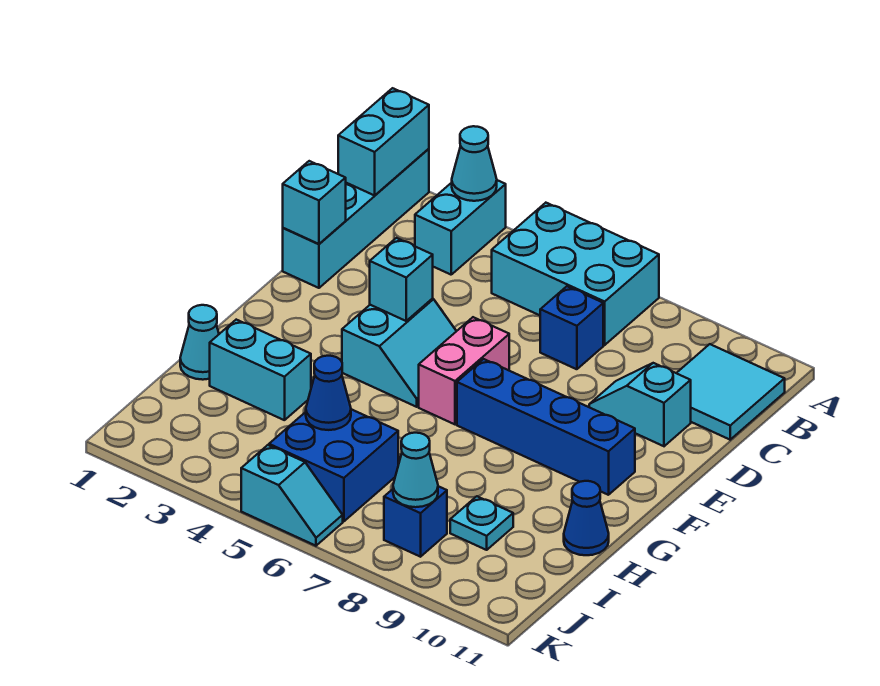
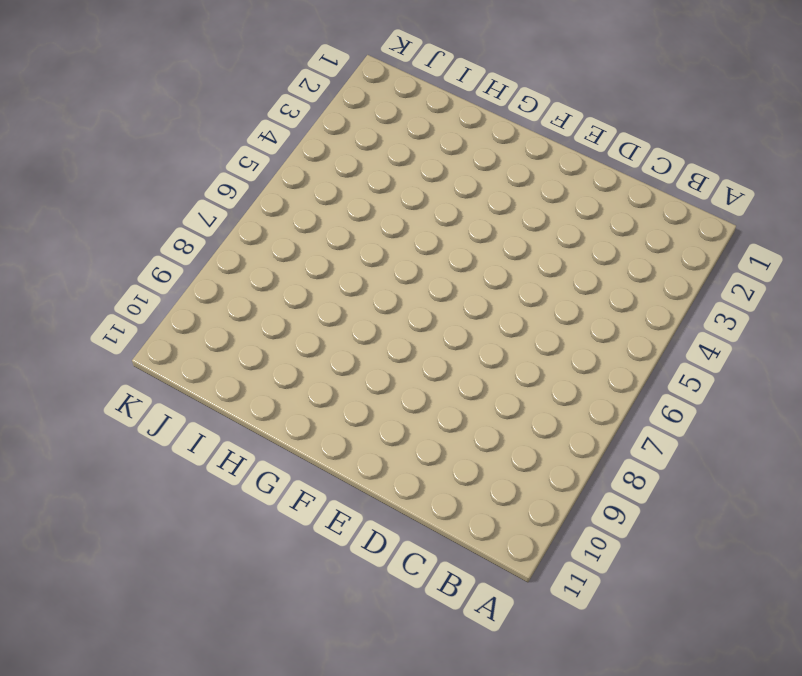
none -> cyan brick A1:D1 level 1
none -> cyan brick A3:B3 level 1
none -> cyan brick A5:B7 level 1

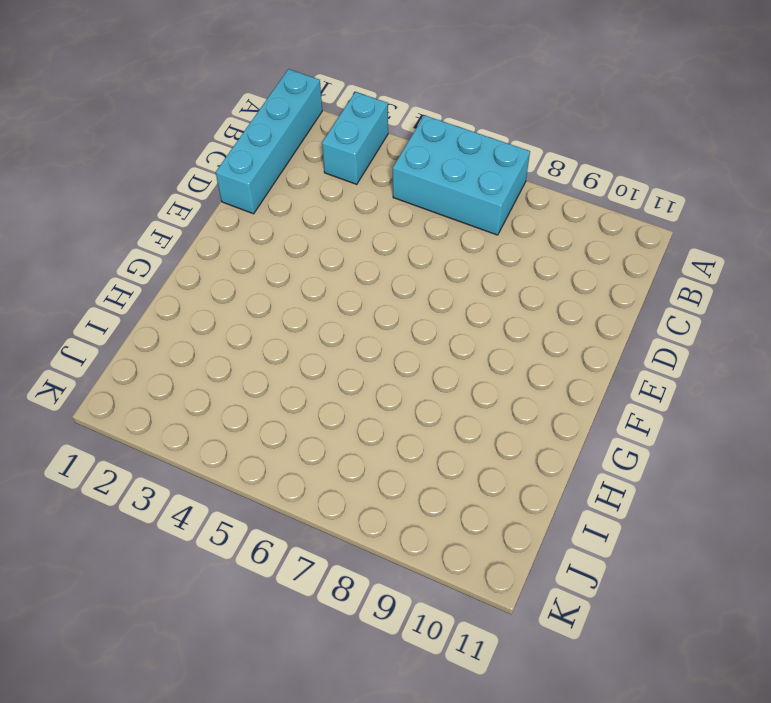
none -> cyan tile B10:C11 level 1
none -> blue brick C7 level 1
none -> cyan slope D9:D10 level 1 top 10

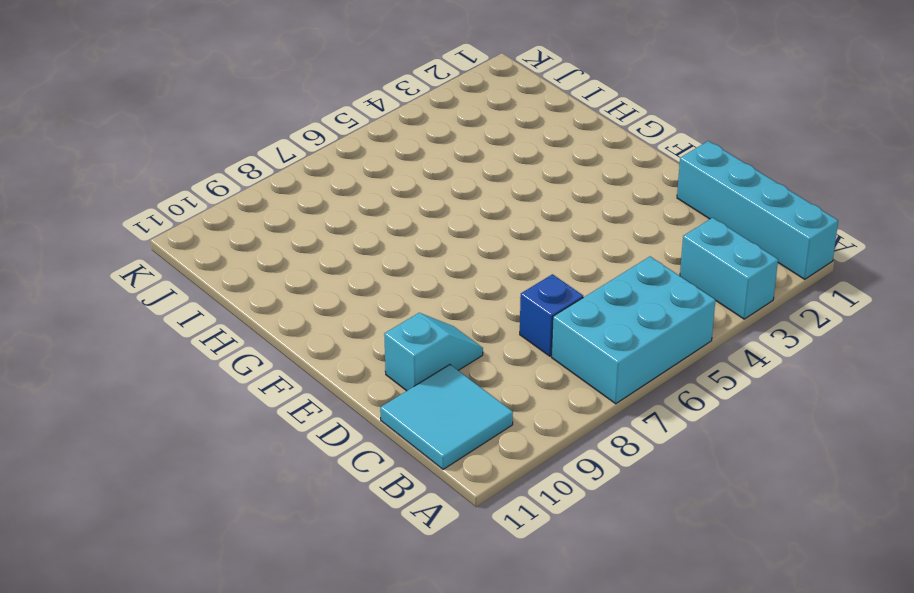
none -> cyan slope E4:F5 level 1 top 4
none -> pink brick E6:F6 level 1
none -> blue brick F7:F10 level 1

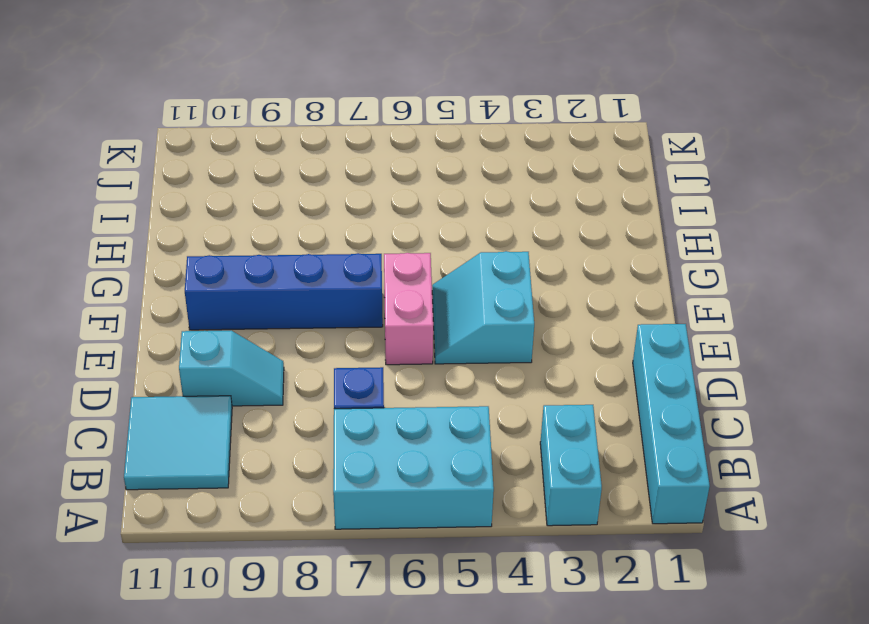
none -> cyan cone H1 level 1
none -> cyan brick H2:H3 level 1
none -> blue cone H11 level 1

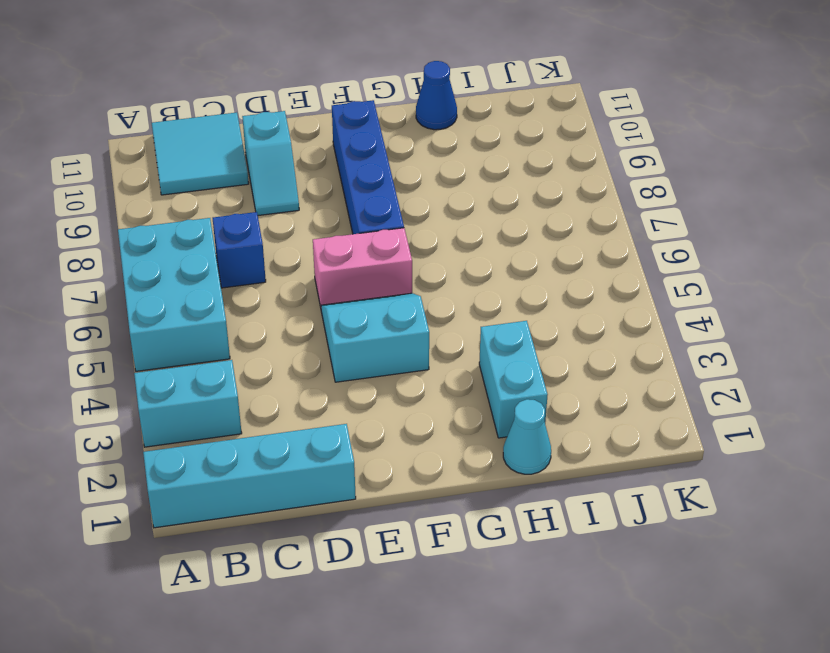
none -> blue brick I5:J6 level 1
none -> cyan plate I9 level 1
none -> blue brick J8 level 1

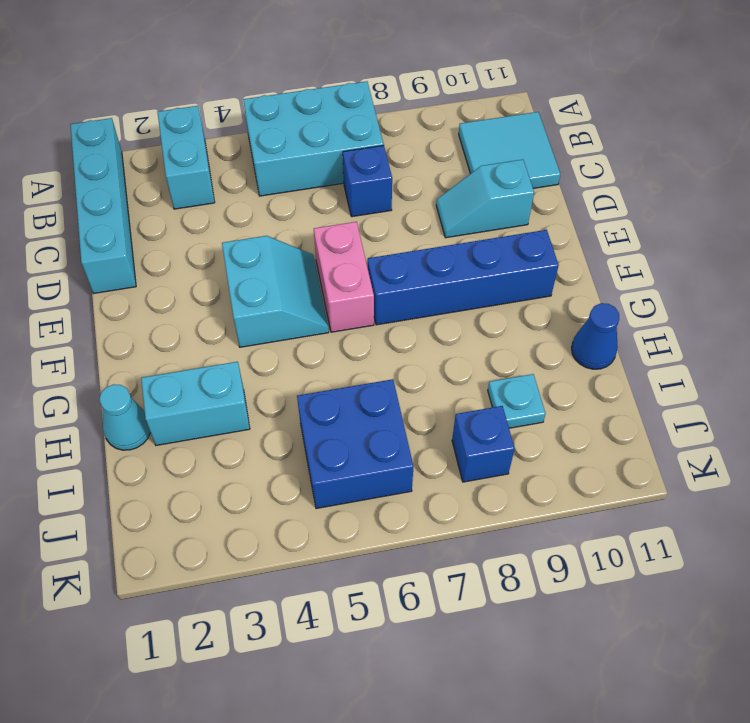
none -> cyan slope K5:K6 level 1 top 5
none -> cyan brick A1:B1 level 2
none -> cyan cone A3 level 2

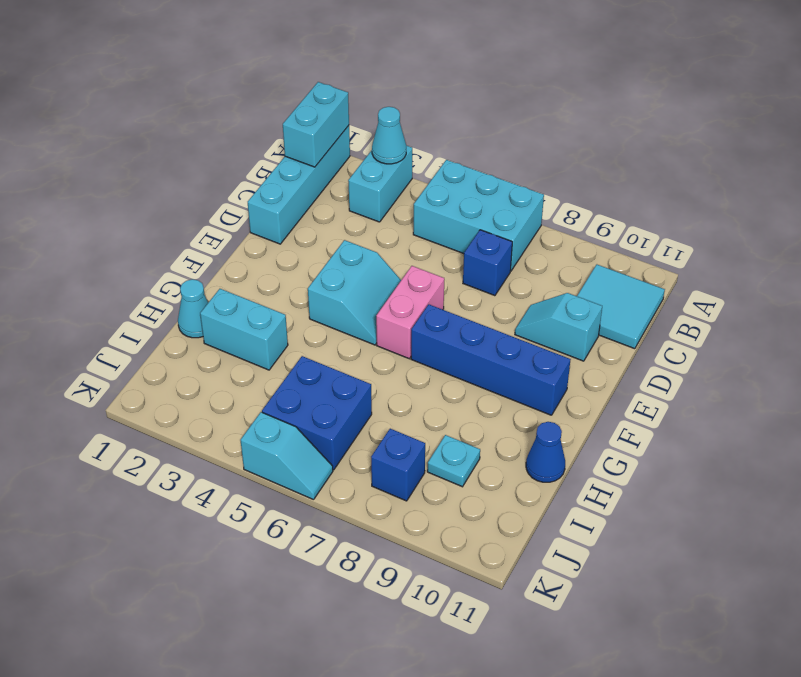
none -> cyan brick D1 level 2
none -> cyan brick E4 level 2
none -> blue cone I5 level 2

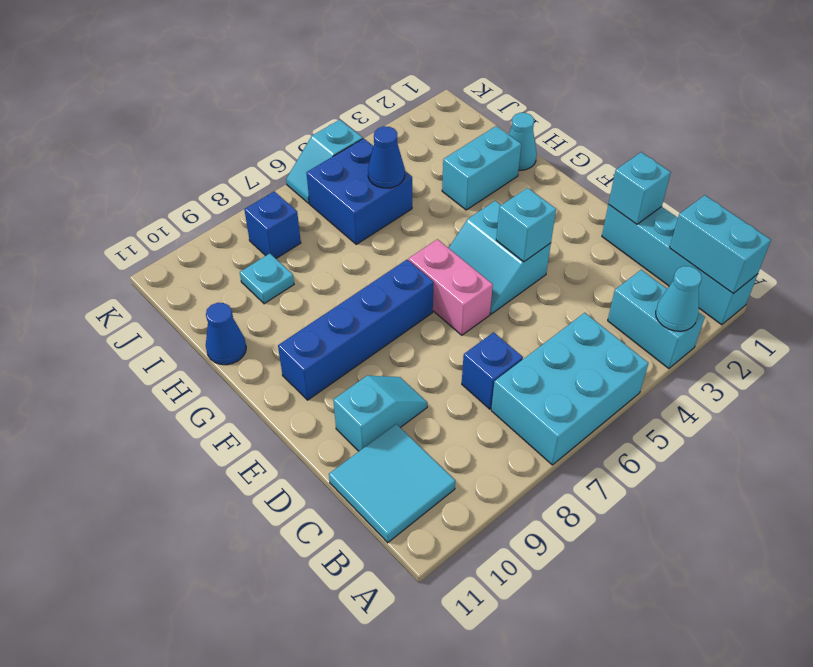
none -> cyan cone J8 level 2

